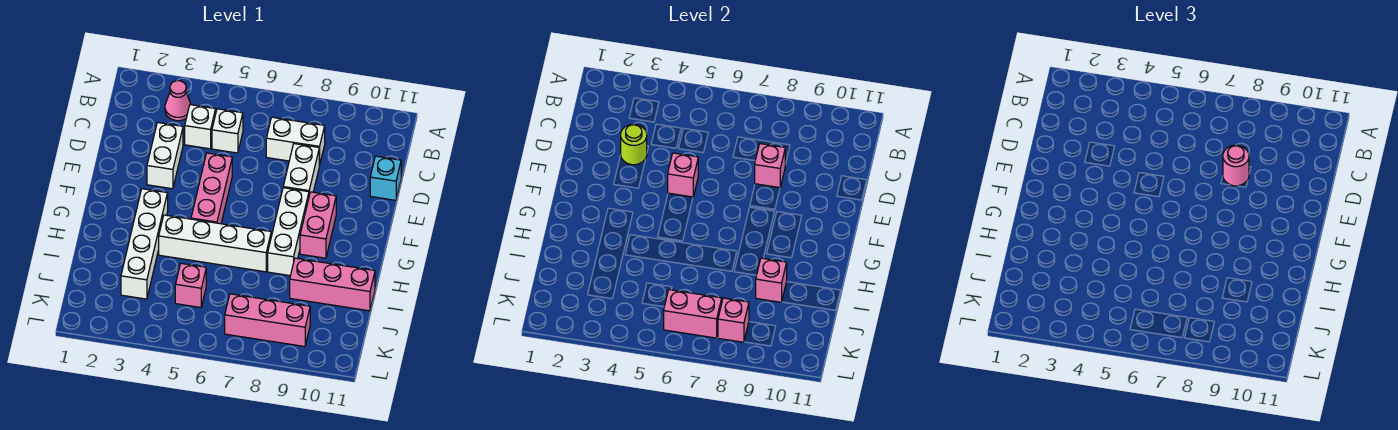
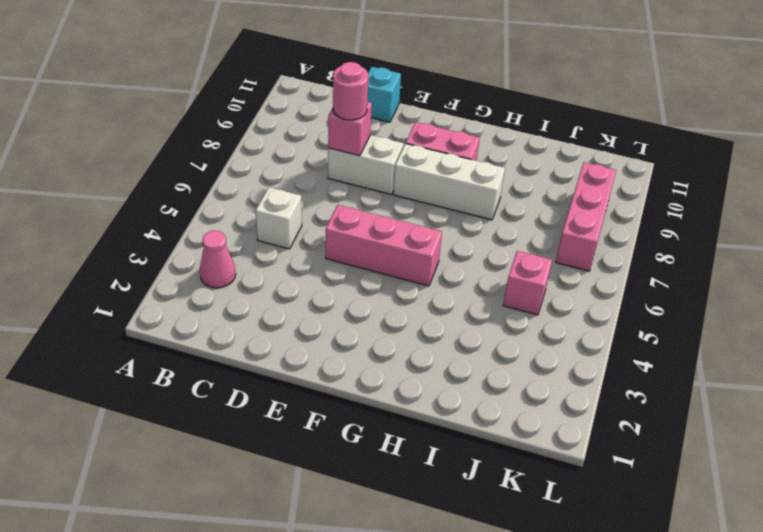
none -> white brick C4 level 1
none -> white brick C7:C8 level 1
none -> white brick D3:E3 level 1

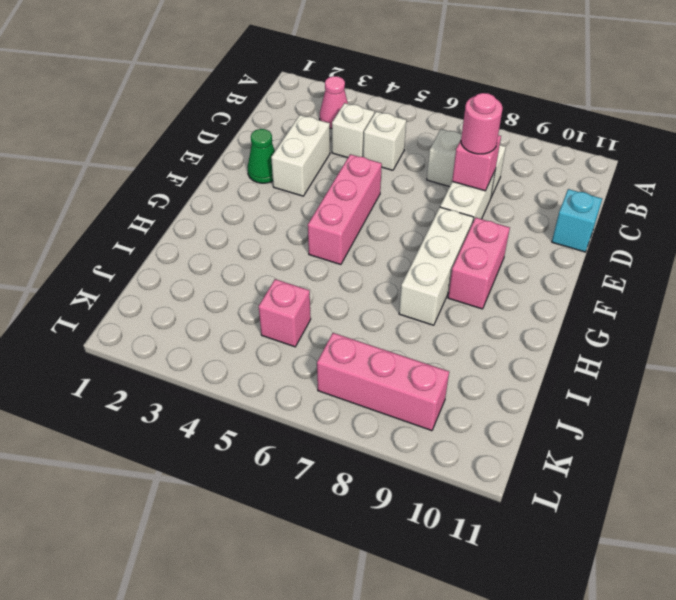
green cone E2 level 1 -> none
none -> white brick G3:J3 level 1
none -> white brick H4:H7 level 1
none -> pink brick I9:I11 level 1

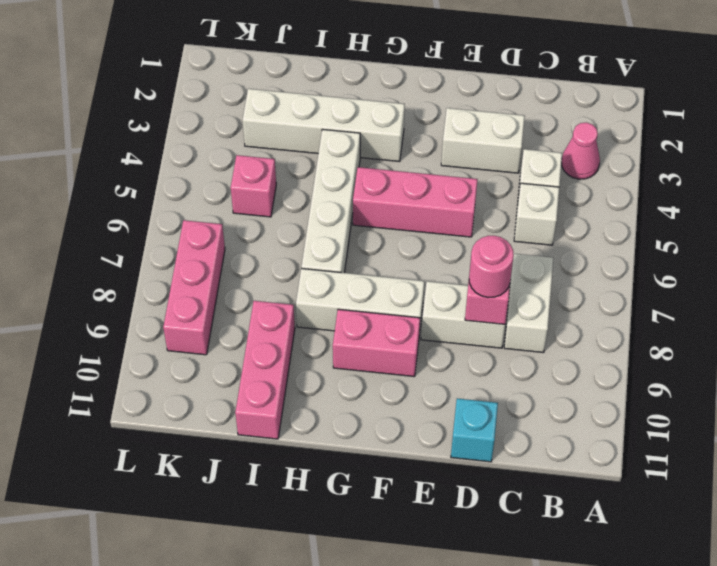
none -> lime round brick D3 level 2
none -> pink brick E5 level 2
none -> pink brick I9 level 2

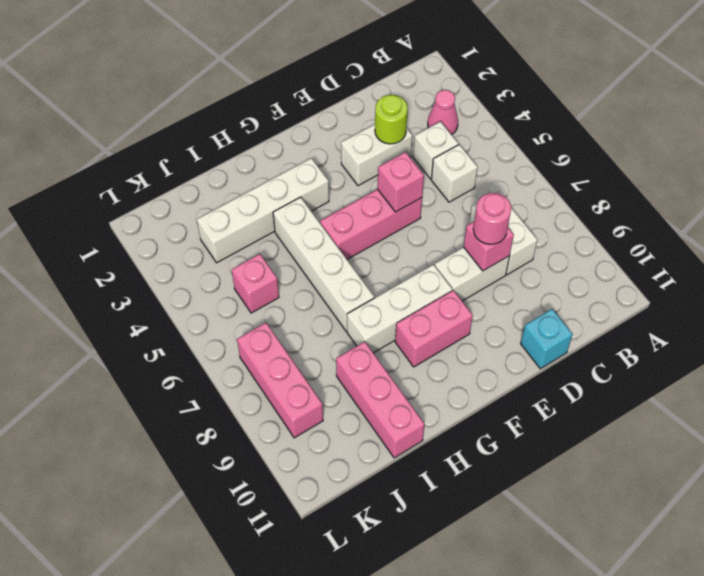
none -> pink brick I9 level 2
none -> pink brick K6:K7 level 2
none -> pink brick K8 level 2

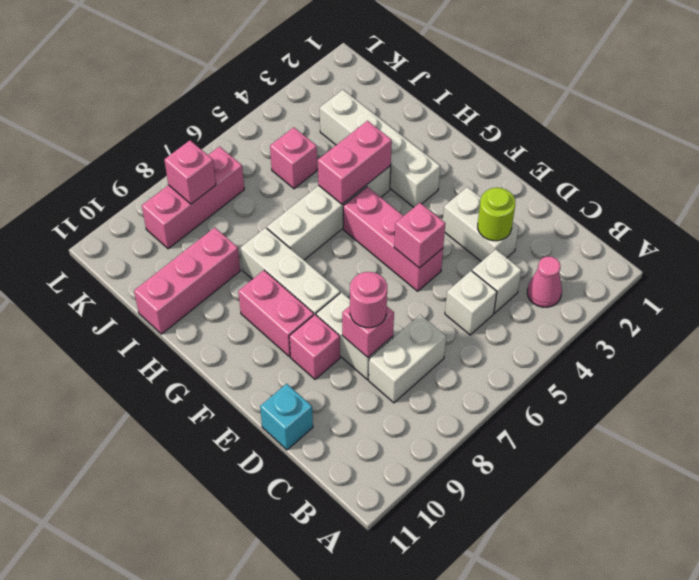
pink brick E9 level 1 -> pink brick I9 level 2
pink brick H4:H5 level 2 -> pink brick K6:K7 level 2

